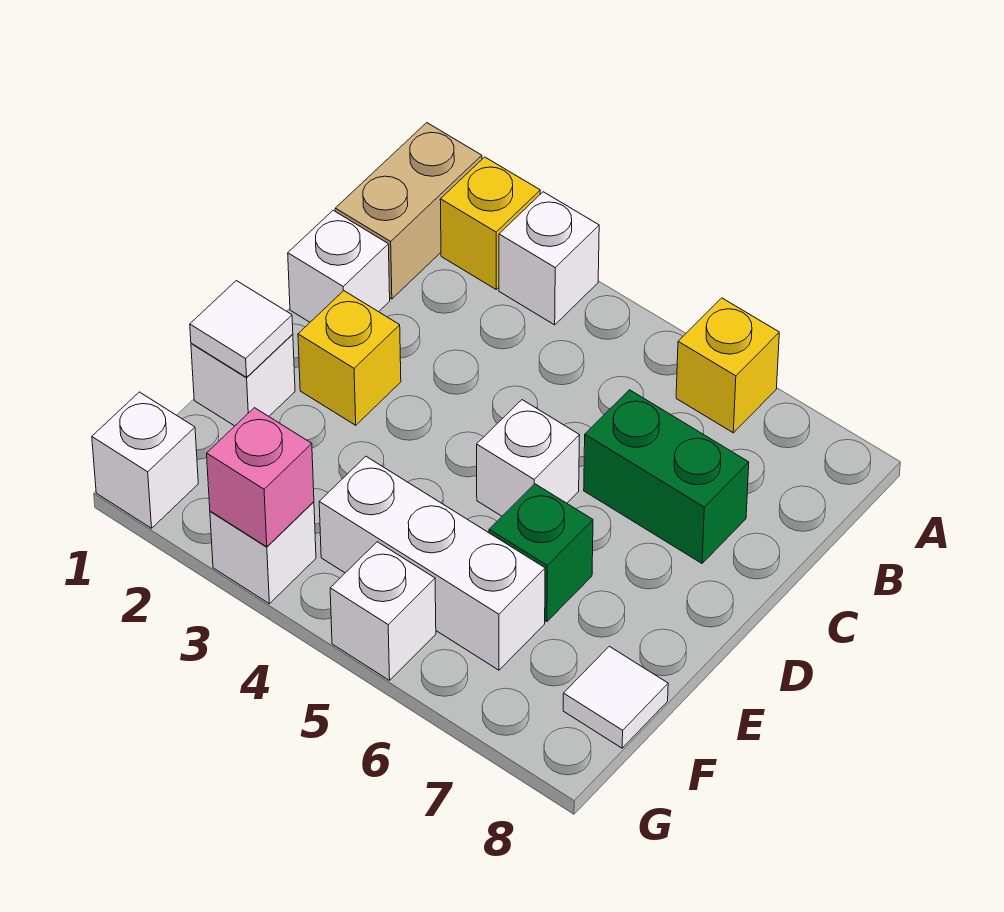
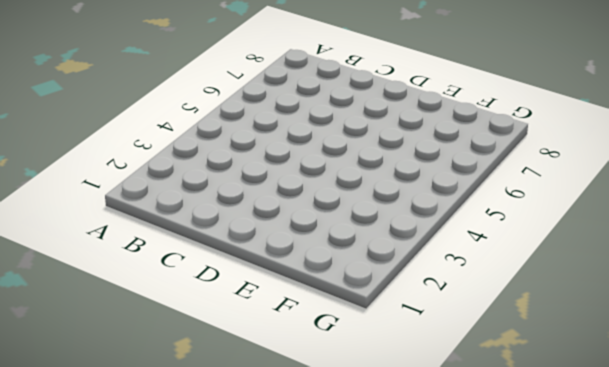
none -> tan brick A1:B1 level 1
none -> yellow brick A2 level 1
none -> white brick A3 level 1

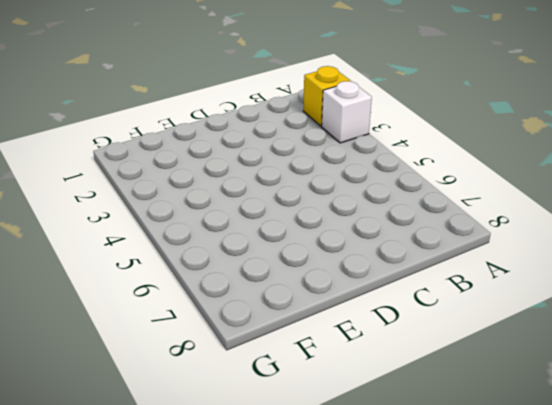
none -> tan brick A1:B1 level 1
none -> yellow brick A6 level 1
none -> white brick C1 level 1

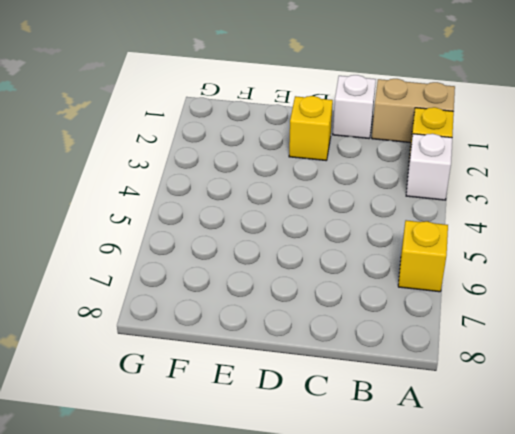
none -> green brick C6:C7 level 1
none -> white brick D5 level 1
none -> white brick E1 level 1

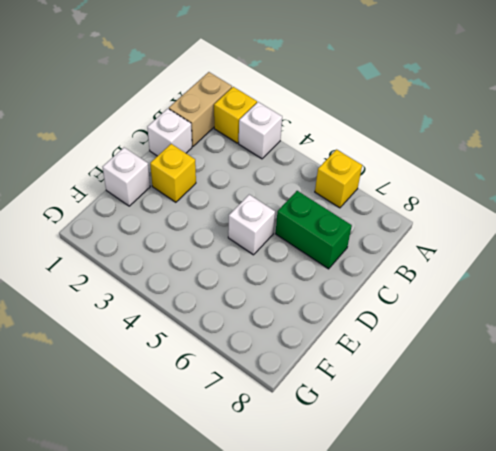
none -> green brick E6 level 1
none -> white brick F4:F6 level 1
none -> white tile F8 level 1

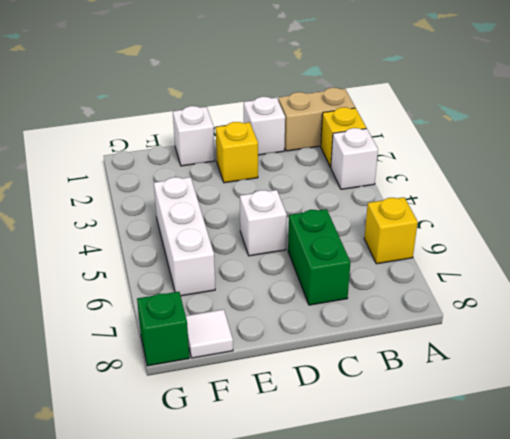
green brick G8 level 1 -> green brick E6 level 1
none -> white brick G1 level 1
none -> white brick G3 level 1
none -> white brick G5 level 1

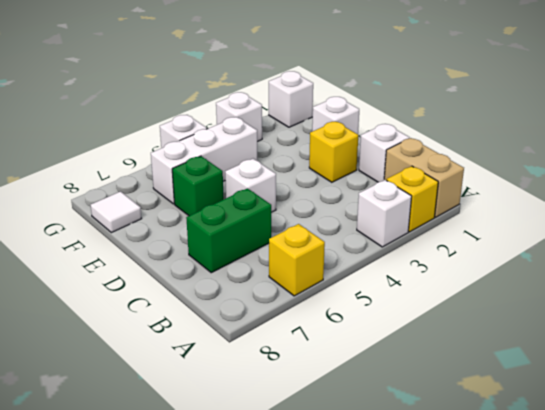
none -> white tile E1 level 2
none -> pink brick G3 level 2

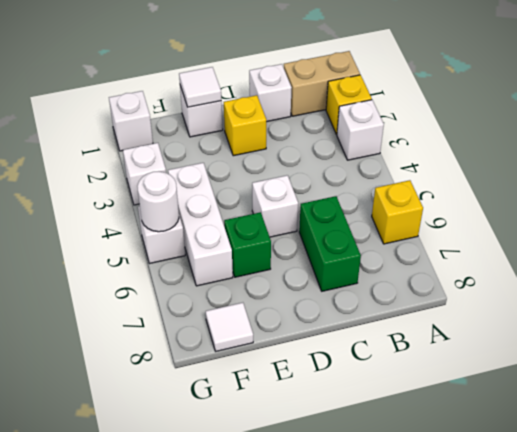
white round brick G5 level 2 -> none
none -> pink brick G3 level 2

